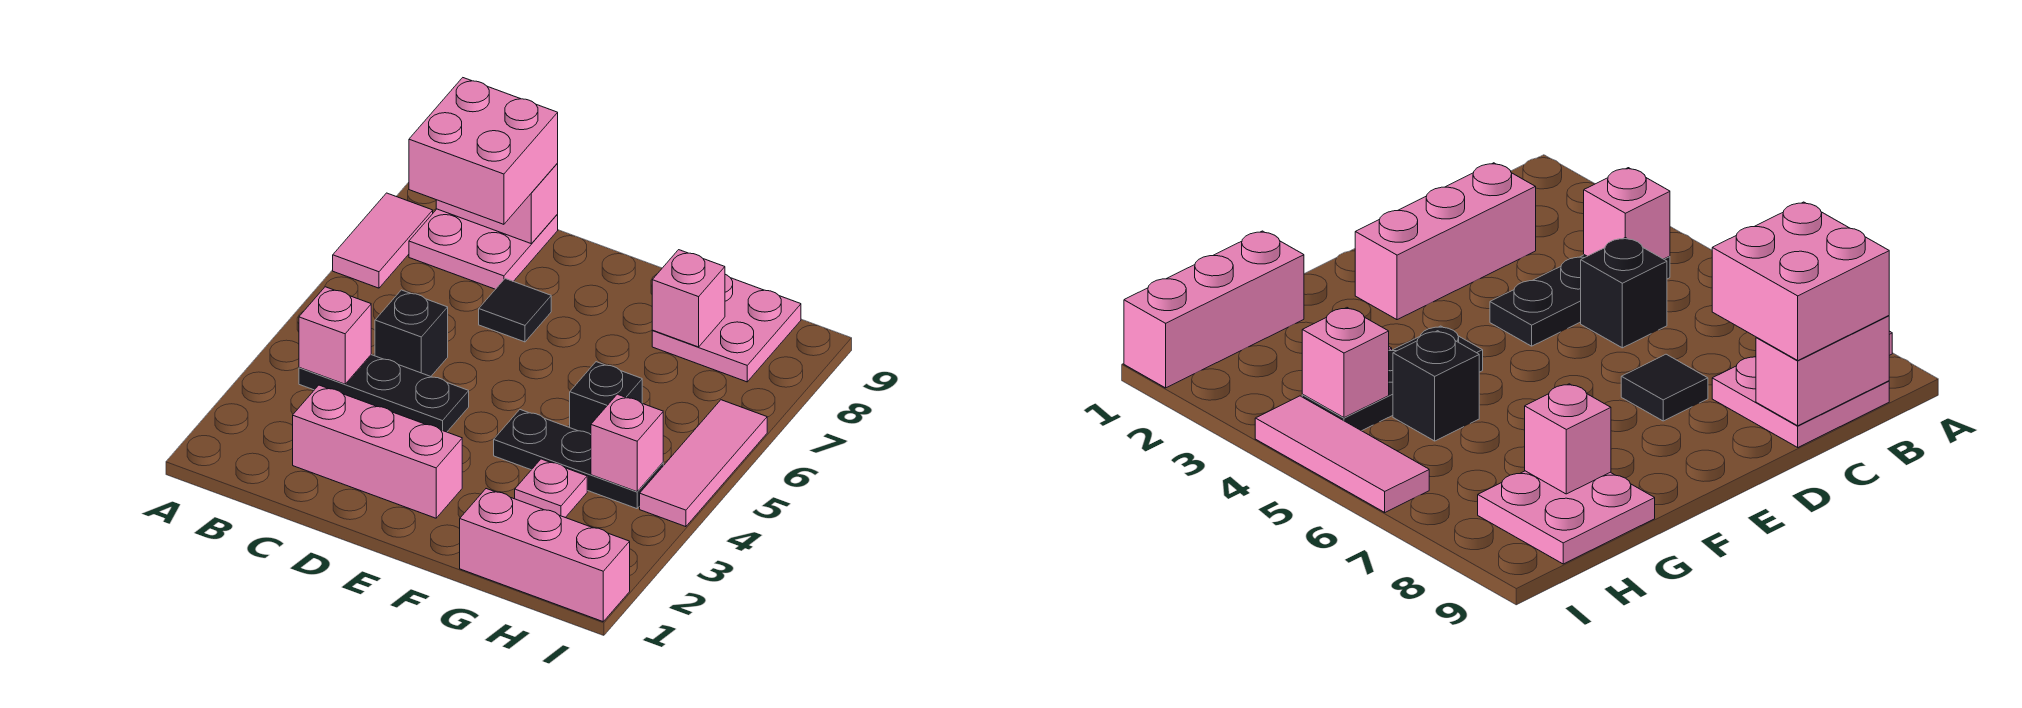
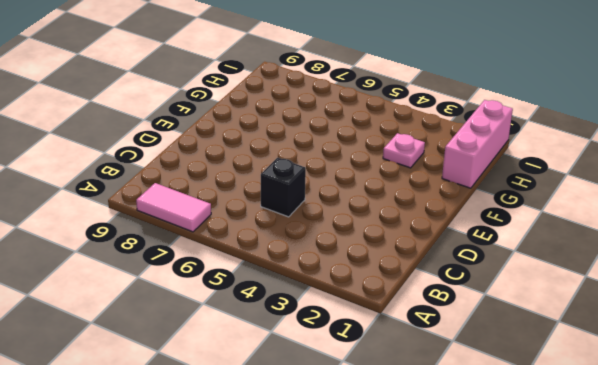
none -> black plate B4:D4 level 1
none -> pink plate B8:C9 level 1
none -> pink brick C2:E2 level 1

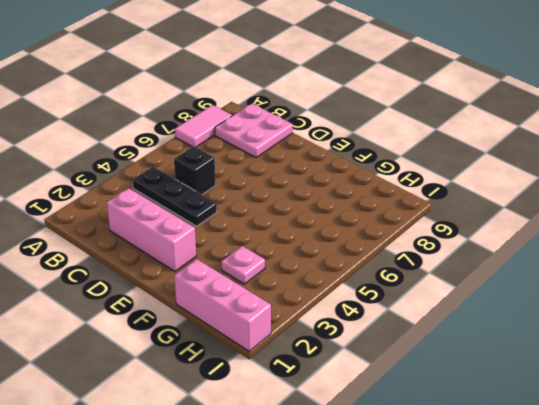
none -> black tile D7 level 1
none -> black plate F4:H4 level 1
none -> black brick G5 level 1

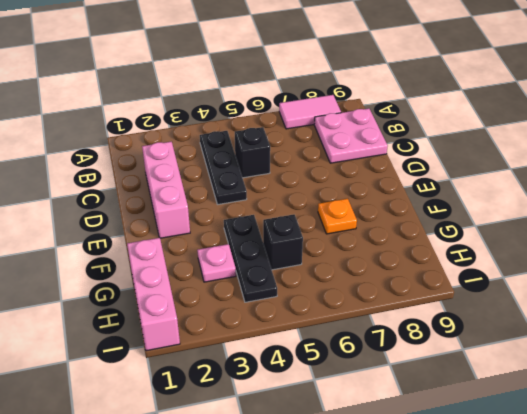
orange plate F7 level 1 -> none
none -> black tile D7 level 1
none -> pink plate G8:H9 level 1
none -> pink tile I4:I6 level 1

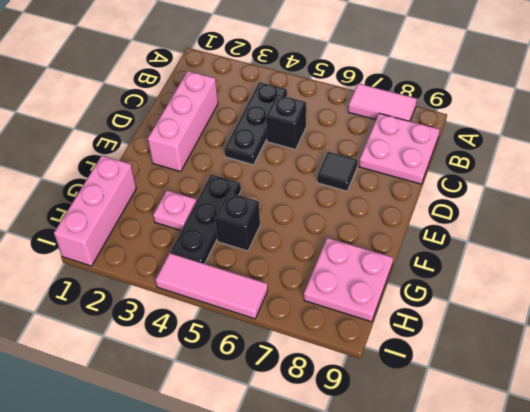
none -> pink brick B4 level 2
none -> pink brick B9:C9 level 2
none -> pink brick G8 level 2

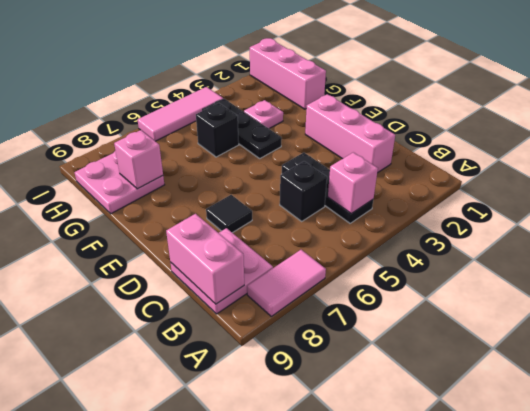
none -> pink brick H4 level 2
none -> pink brick B8:C9 level 3

